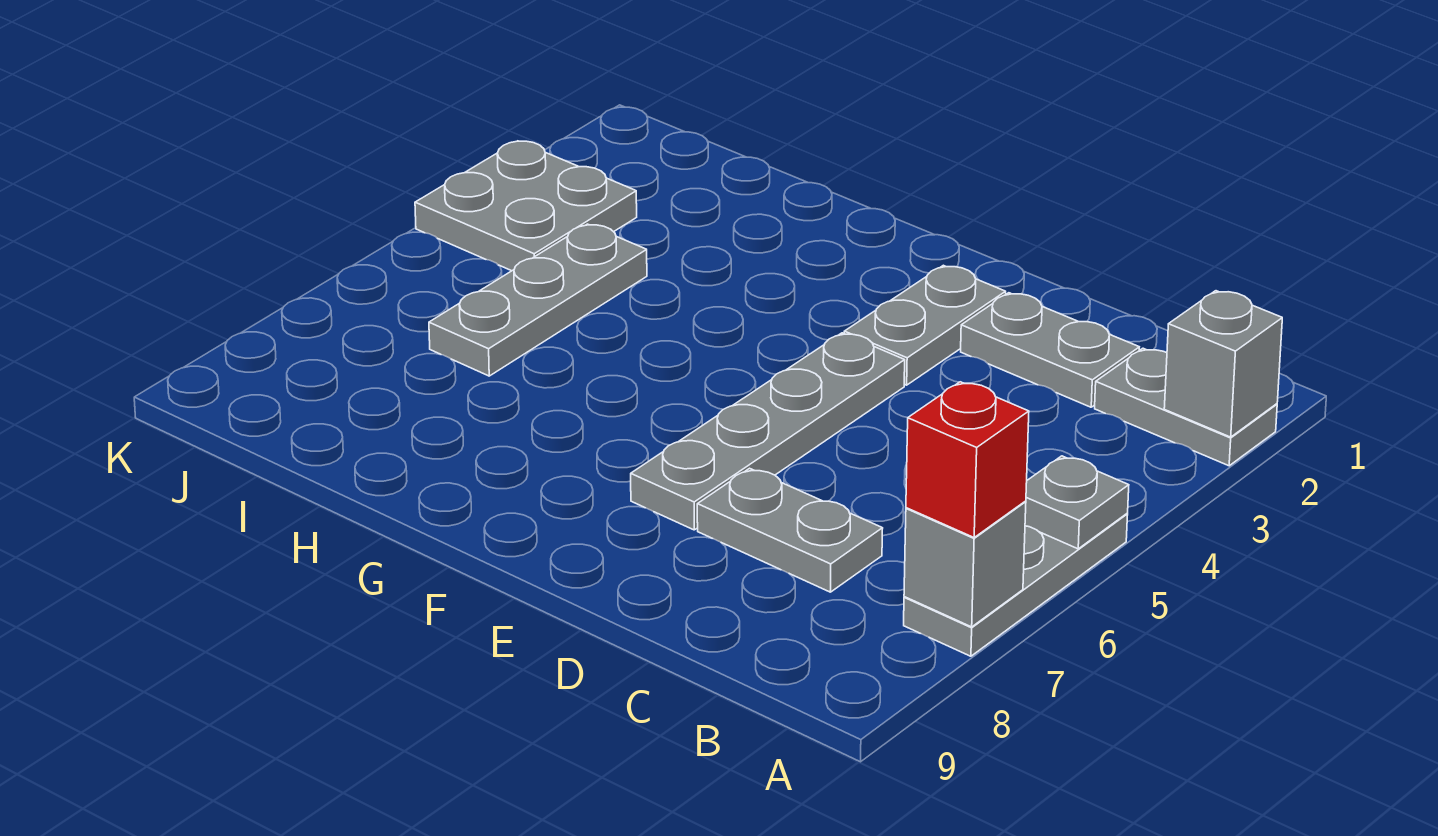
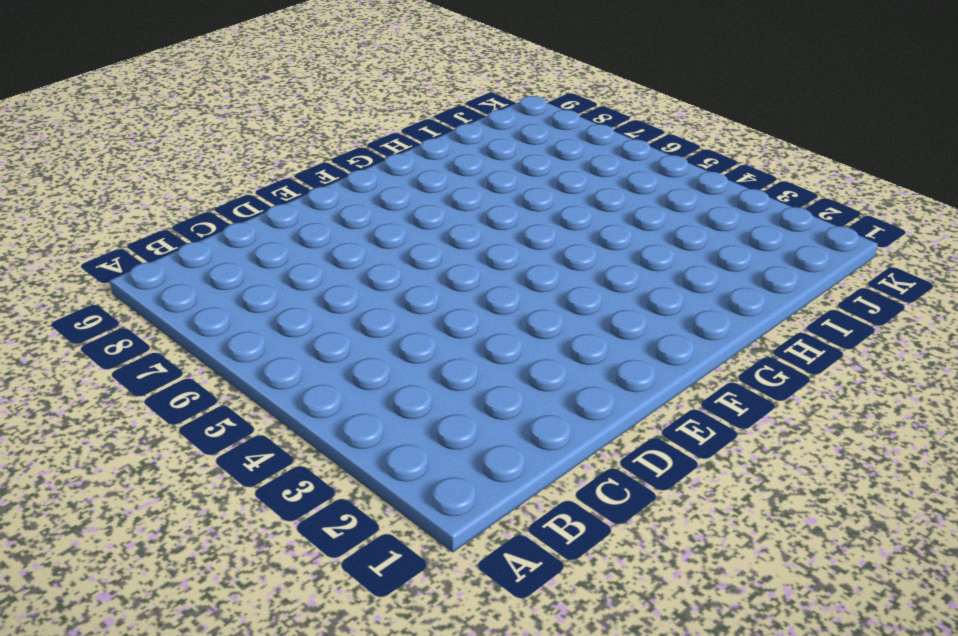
none -> grey plate A2:B2 level 1
none -> grey plate A5:A7 level 1
none -> grey plate C2:D2 level 1

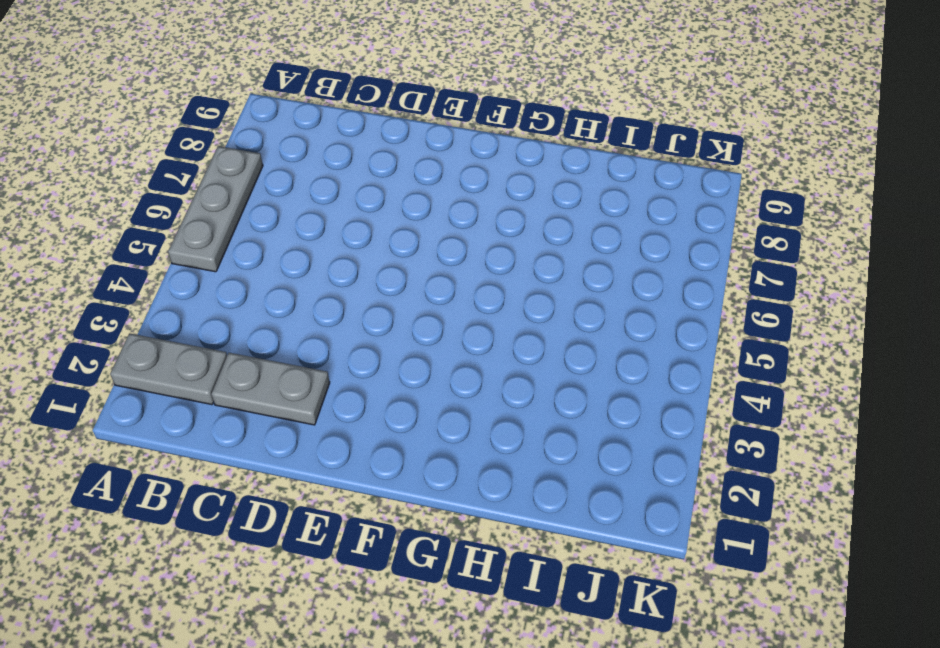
none -> grey plate C7:D7 level 1
none -> grey plate E2:E3 level 1
none -> grey plate E4:E7 level 1

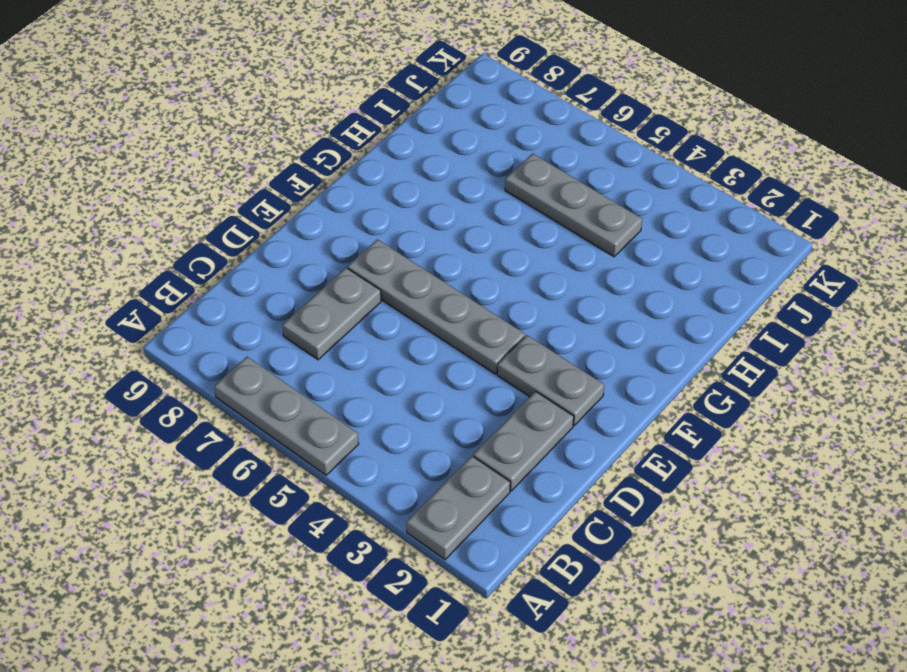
none -> grey plate J3:K4 level 1
none -> grey brick A2 level 2
none -> grey plate A5 level 2

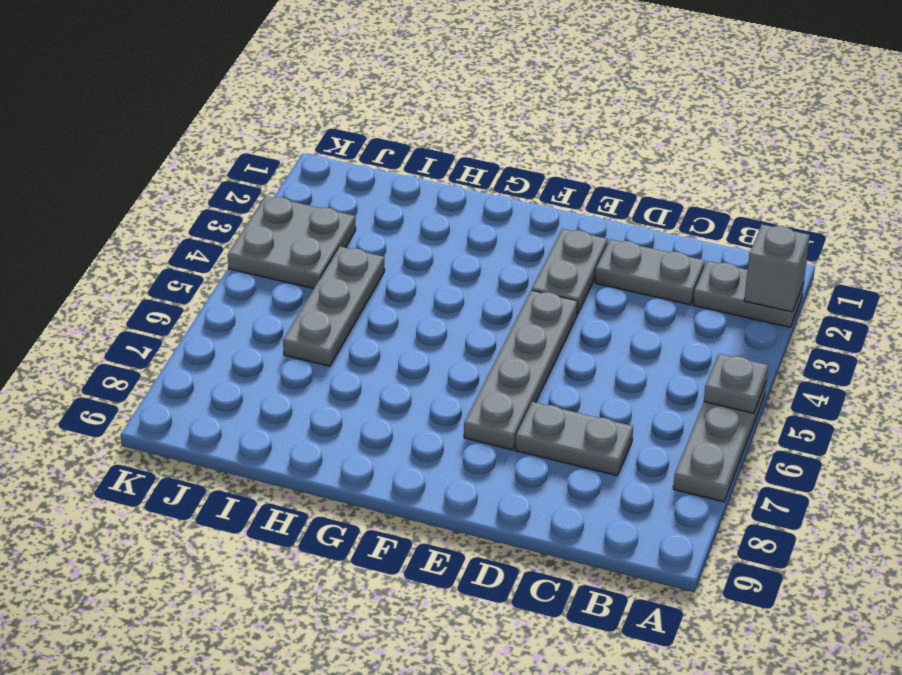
none -> grey brick A7 level 2
none -> red brick A7 level 3

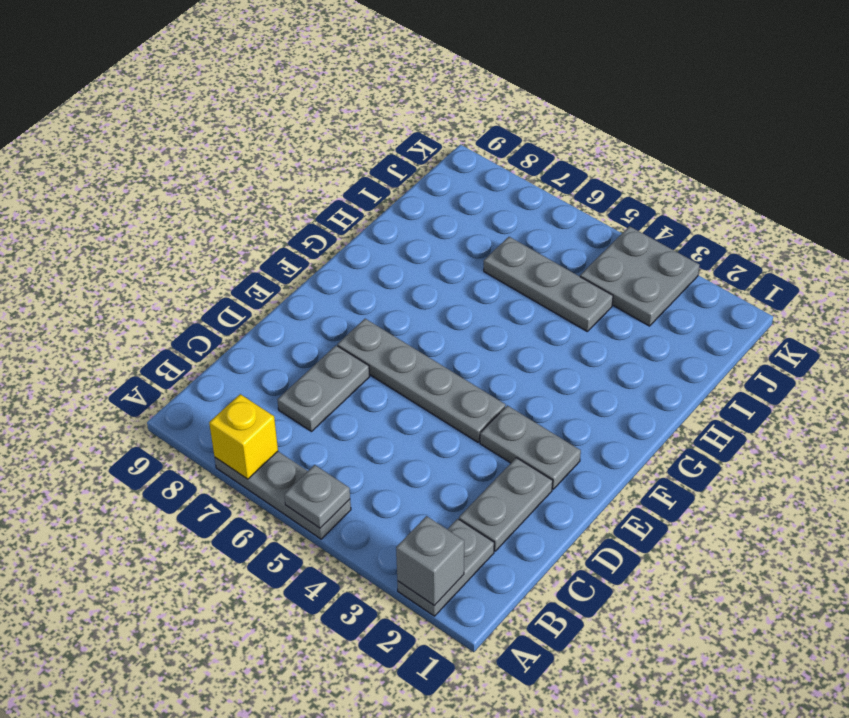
yellow brick A7 level 2 -> grey brick A7 level 2
none -> red brick A7 level 3

